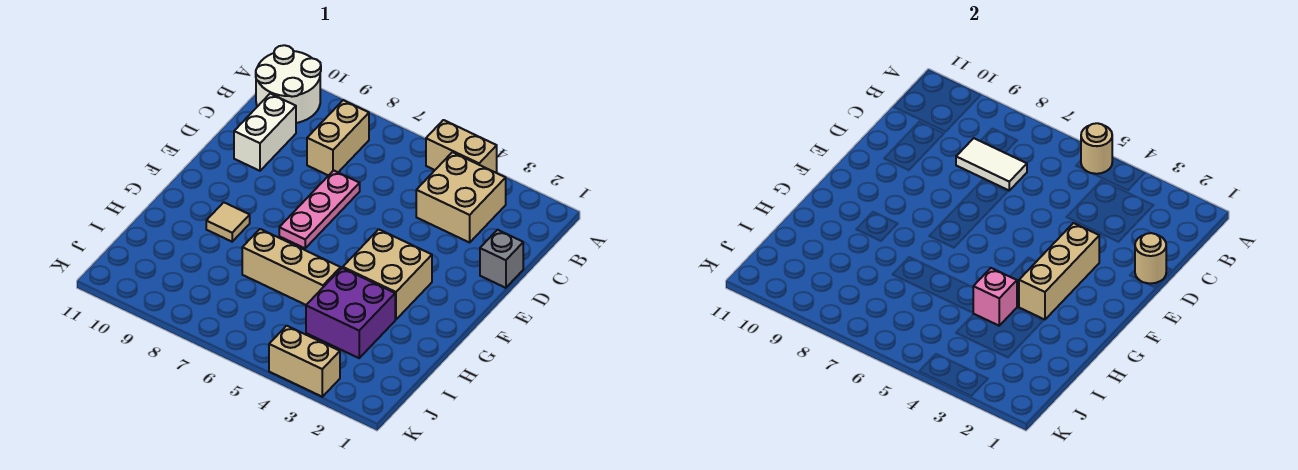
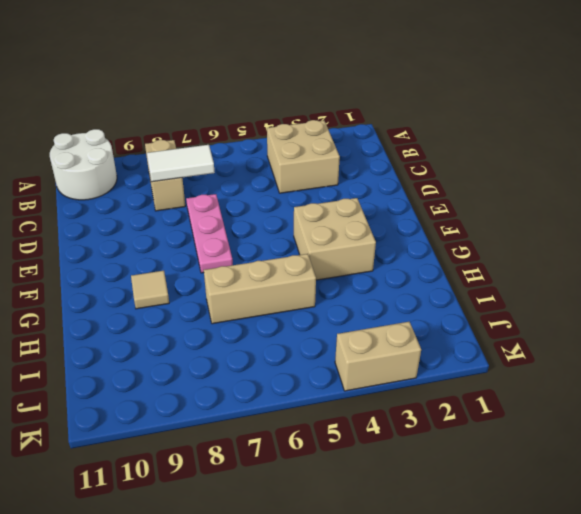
none -> tan brick A4:A5 level 1
none -> white brick C10:D10 level 1
none -> grey brick D1 level 1

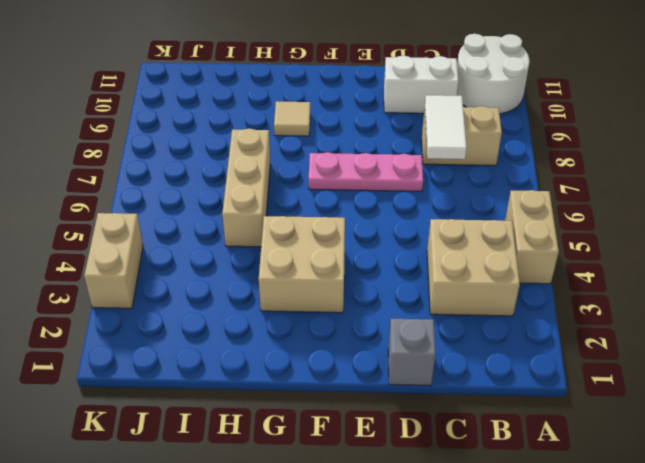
none -> purple brick H3:I4 level 1
none -> tan round brick A5 level 2
none -> tan round brick D1 level 2

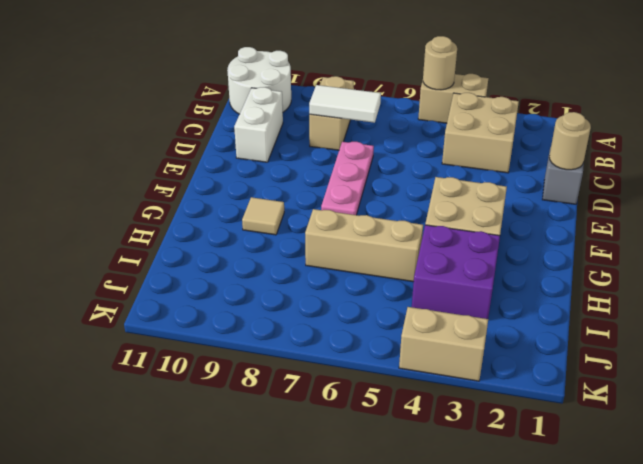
none -> tan brick E3:G3 level 2
none -> pink brick H4 level 2

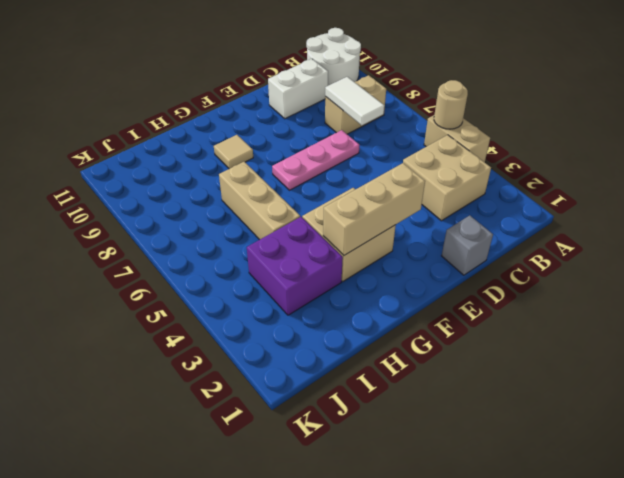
none -> tan brick K3:K4 level 1
none -> tan round brick D1 level 2
none -> pink brick H4 level 2

